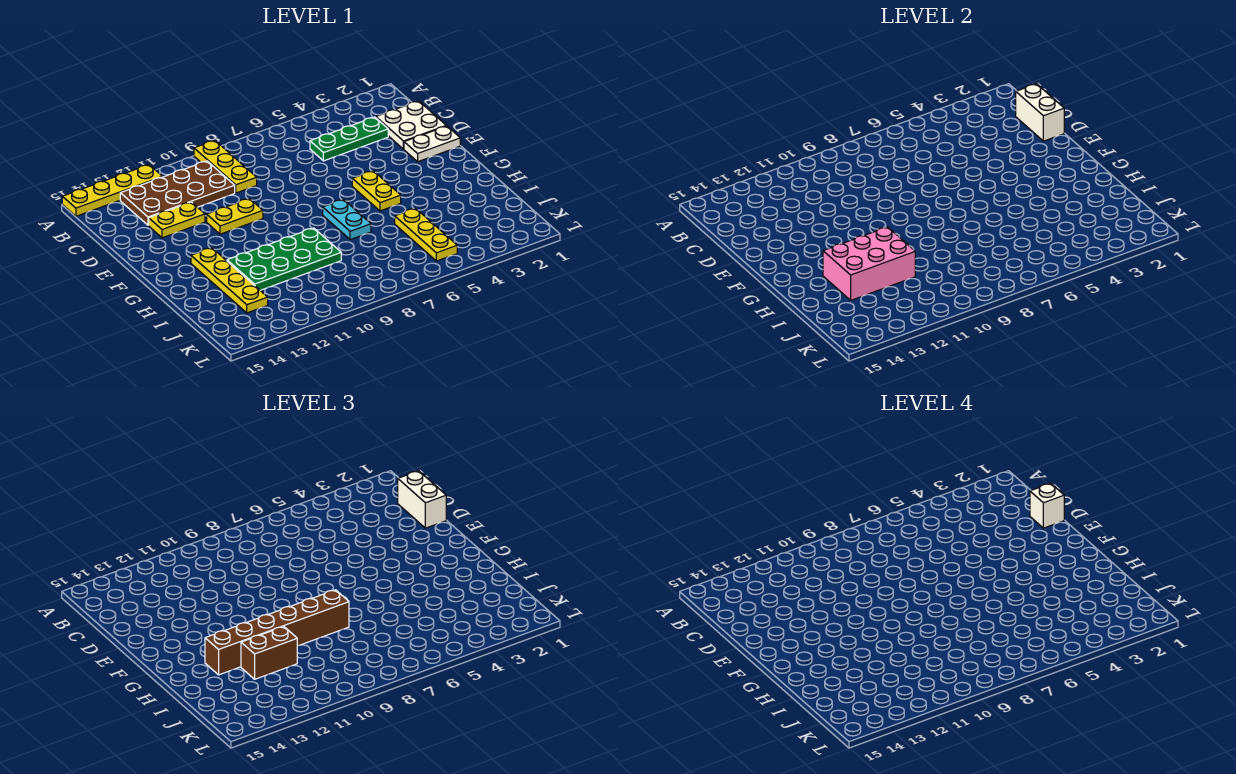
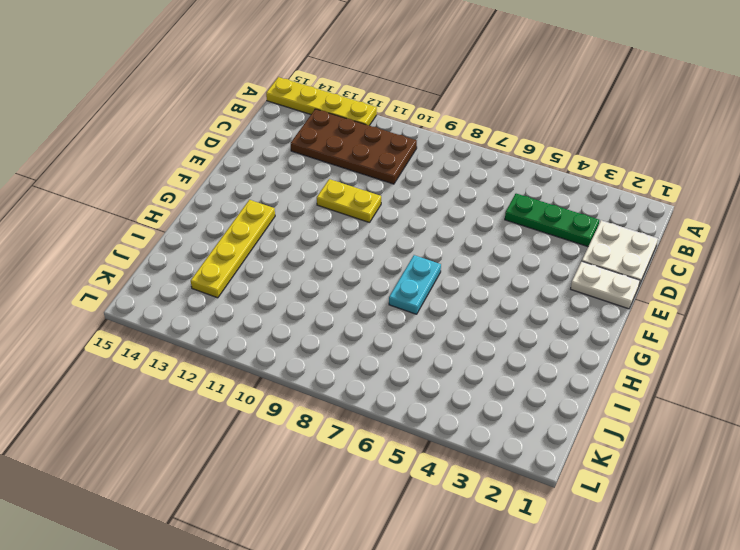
none -> yellow plate A9:C9 level 1
none -> yellow plate D12:D13 level 1
none -> yellow plate F5:G5 level 1

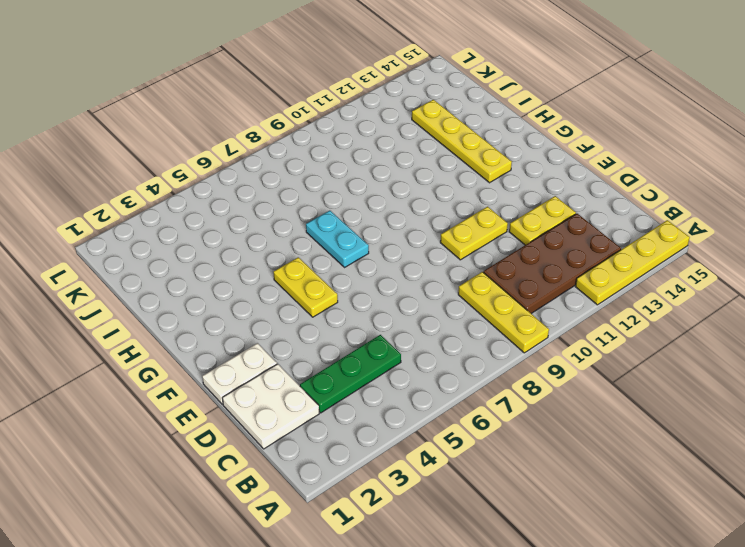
none -> green plate H9:I12 level 1
none -> yellow plate I5:K5 level 1
none -> white brick C1:D1 level 2

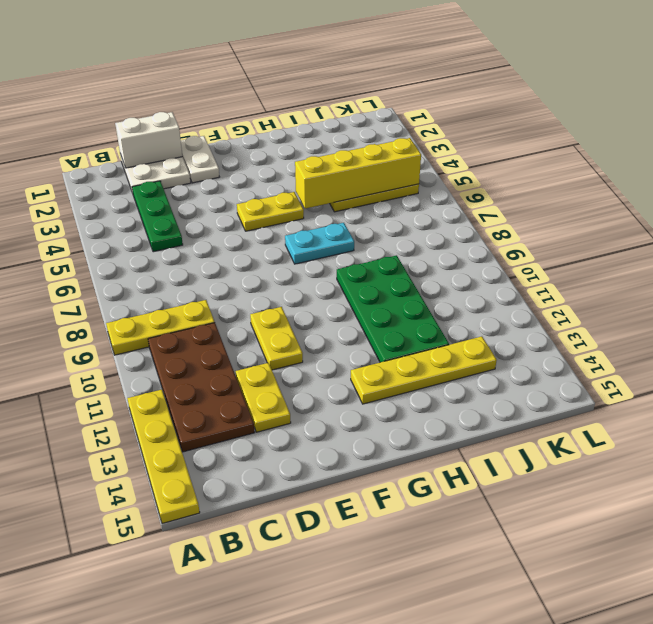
yellow brick H5:K5 level 2 -> none
none -> pink brick H11:I13 level 2
none -> white brick C1:D1 level 3
none -> brown brick H8:H13 level 3

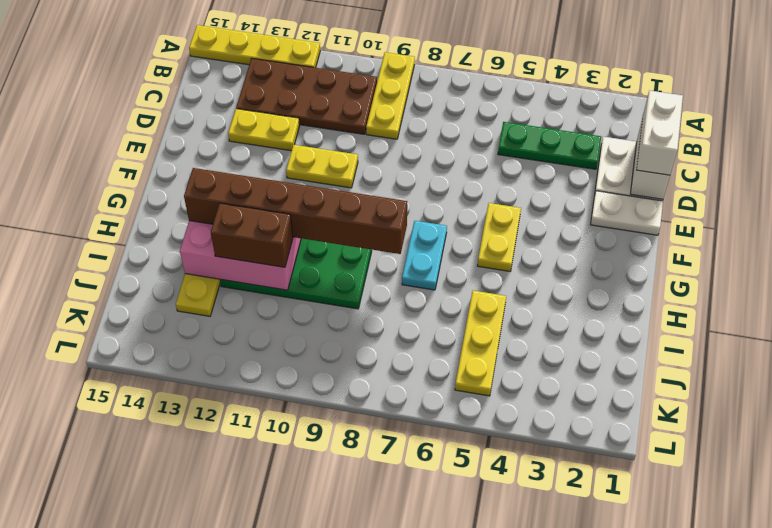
none -> white brick D1 level 4

